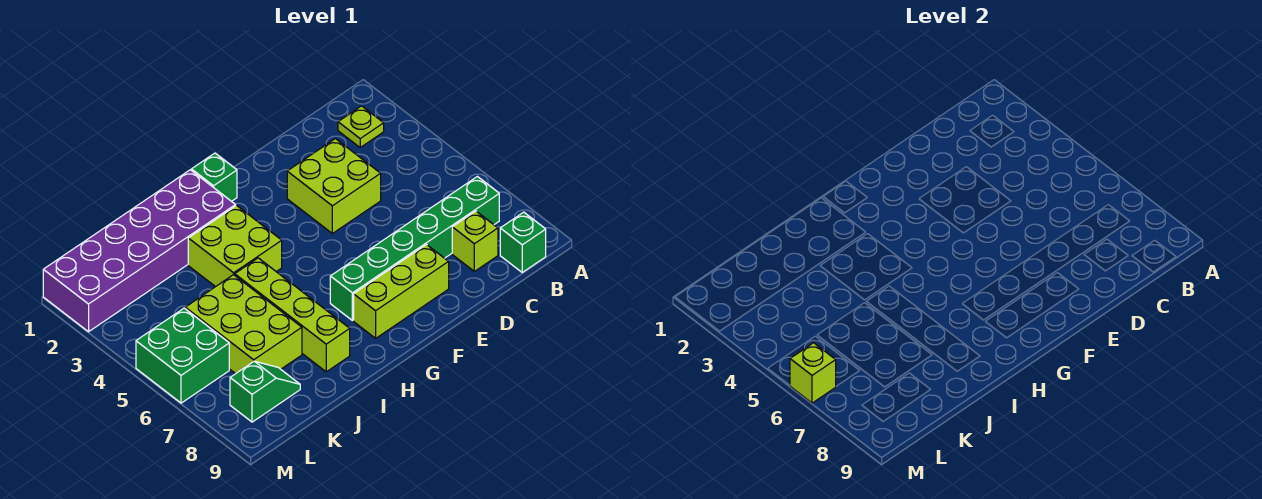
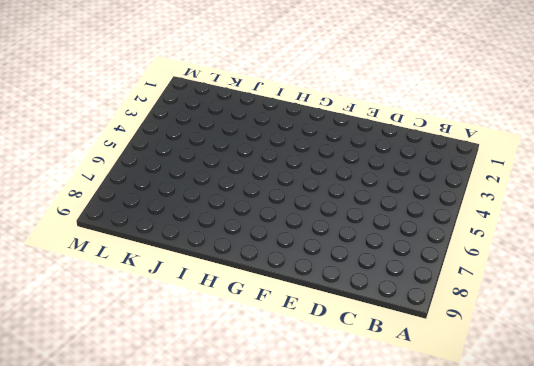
none -> lime plate B2 level 1
none -> green brick B7:G7 level 1
none -> green brick B9 level 1

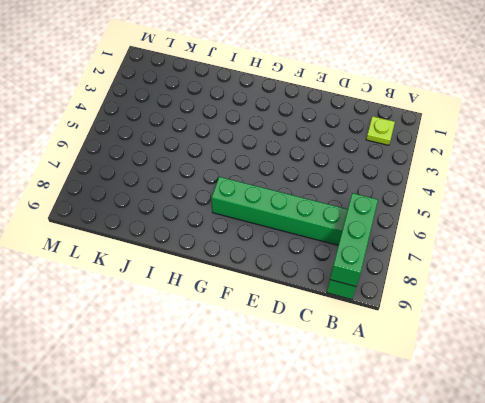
green brick B7:B9 level 2 -> none
none -> lime brick C8 level 1
none -> lime brick D3:E4 level 1
none -> lime brick E8:G8 level 1

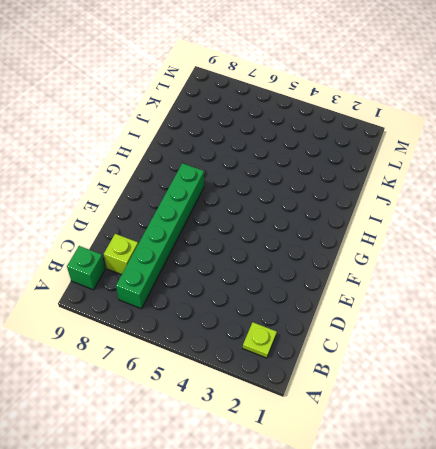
none -> lime brick D3:E4 level 1
none -> lime brick E8:G8 level 1
none -> green brick G1 level 1

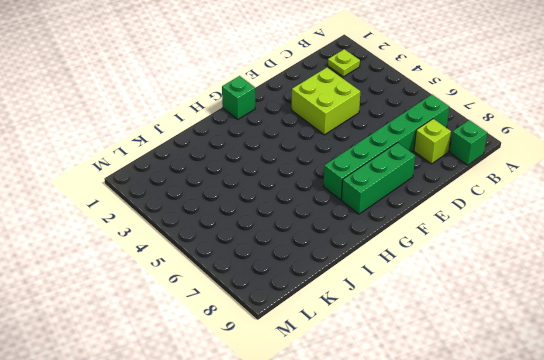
green brick E8:G8 level 1 -> lime brick E8:G8 level 1
none -> purple brick H1:M2 level 1
none -> lime brick H3:I4 level 1
none -> lime brick I5:I8 level 1

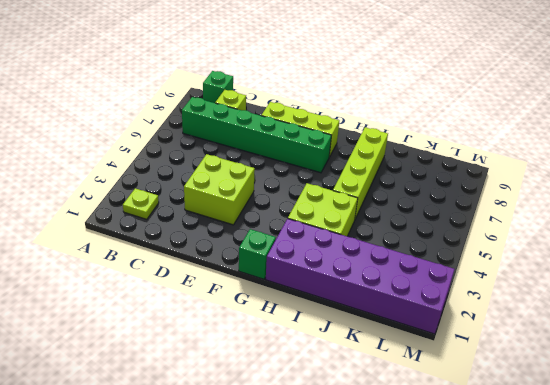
none -> lime brick J5:K7 level 1
none -> green slope K8:L8 level 1 top L
none -> green brick L5:M6 level 1

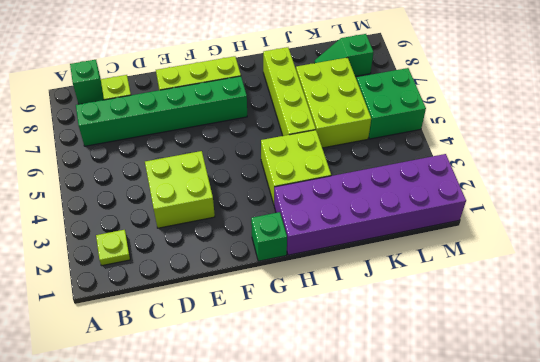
none -> lime brick M6 level 2

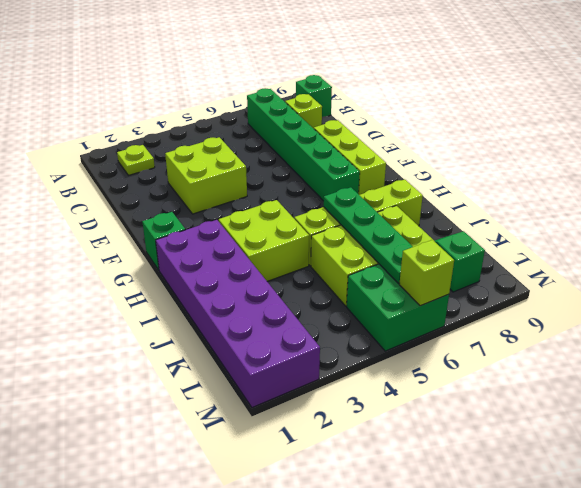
green plate I6:L6 level 2 -> none

